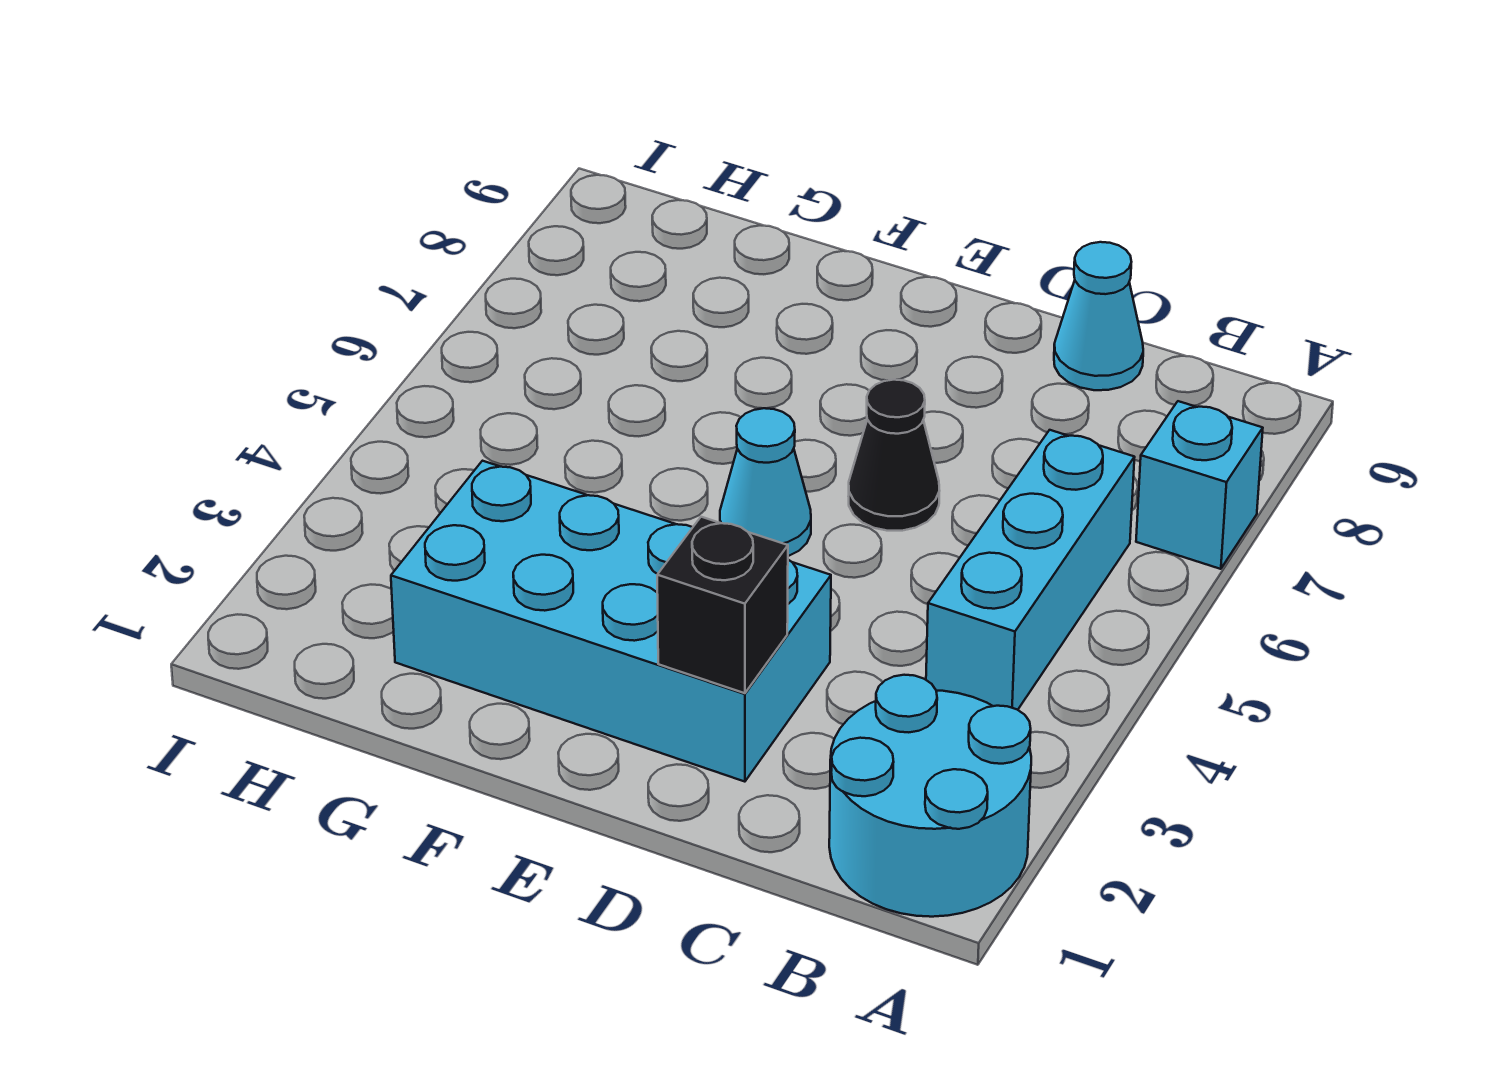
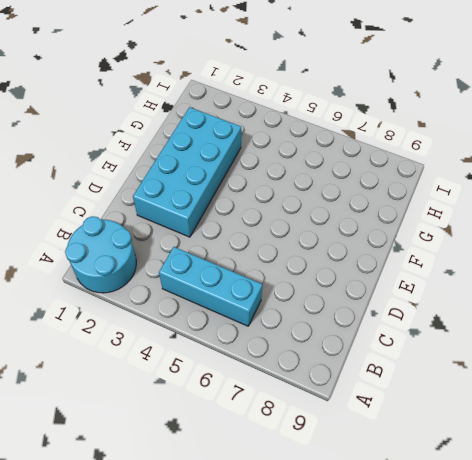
none -> cyan brick A7 level 1
none -> cyan cone C9 level 1

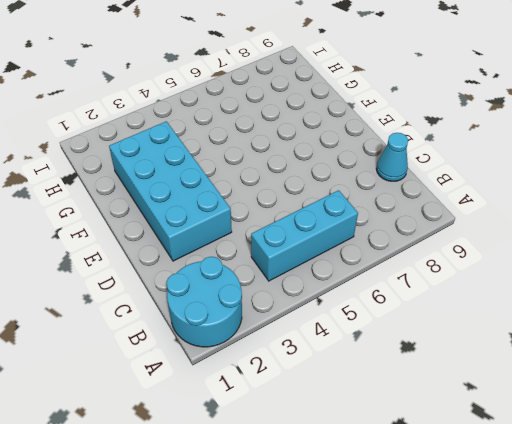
none -> cyan brick A7 level 1
none -> black cone D6 level 1

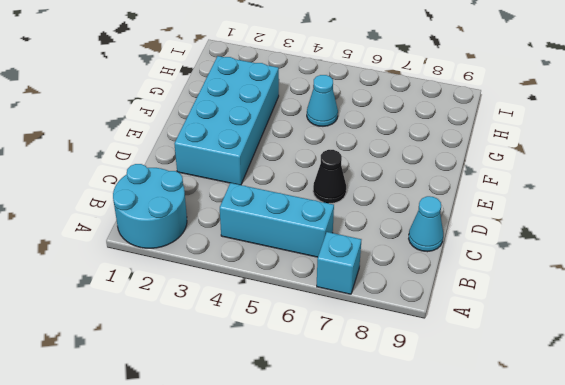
cyan cone G5 level 1 -> cyan cone E5 level 1
none -> black brick D2 level 2

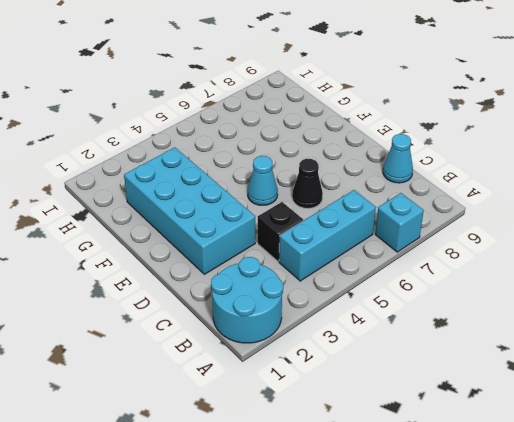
black brick C4 level 1 -> black brick D2 level 2

